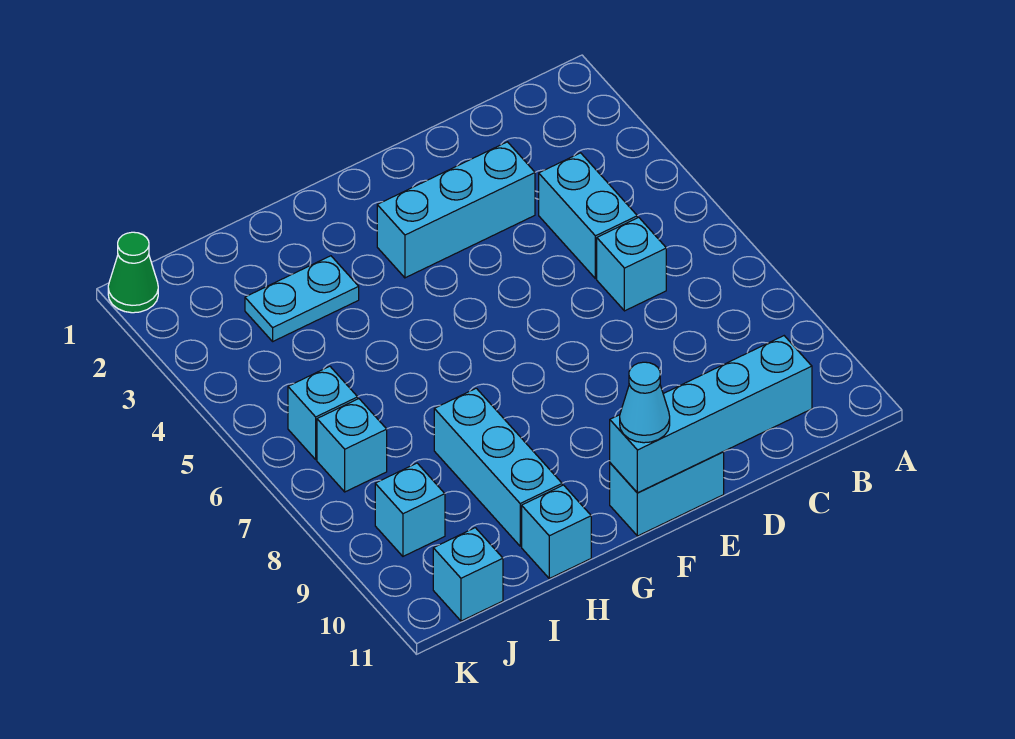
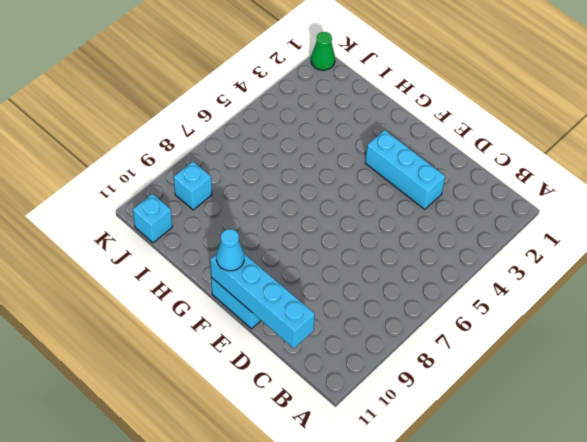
none -> cyan brick C4:C5 level 1
none -> cyan brick C6 level 1
none -> cyan plate H3:I3 level 1

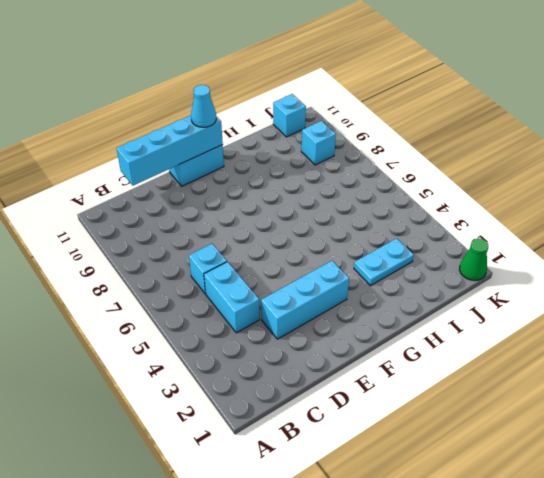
none -> cyan brick H8:H10 level 1
none -> cyan brick H11 level 1
none -> cyan brick J6 level 1

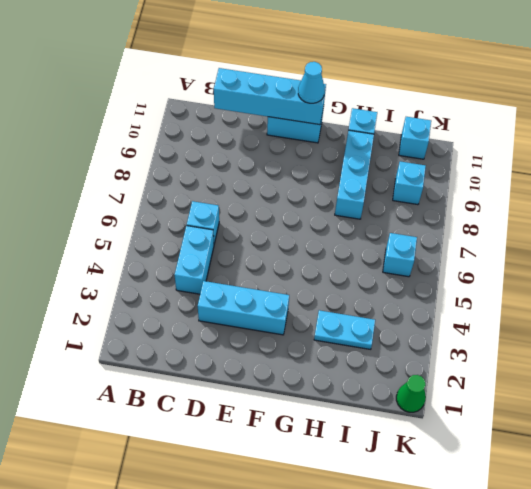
none -> cyan brick J7 level 1

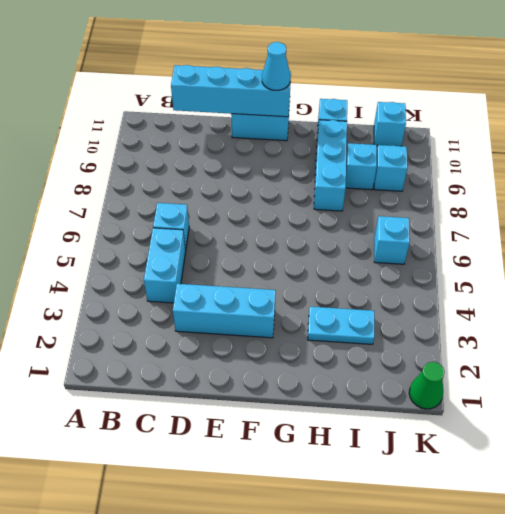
cyan brick I9 level 1 -> cyan brick J7 level 1

